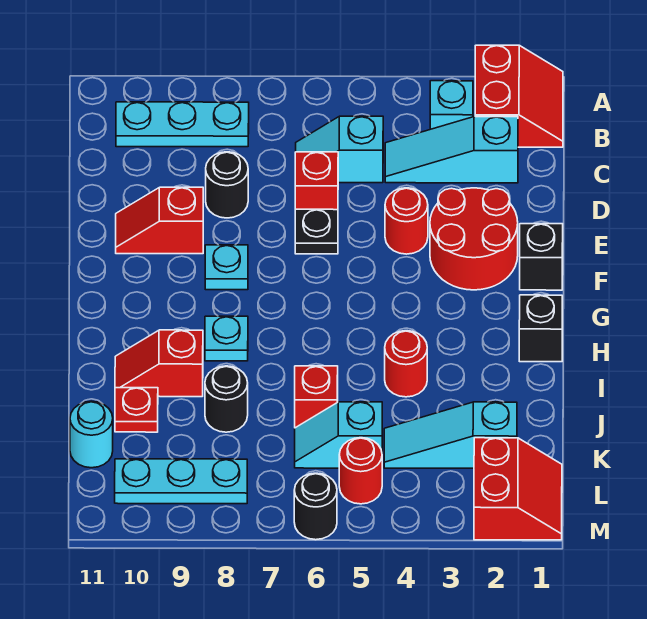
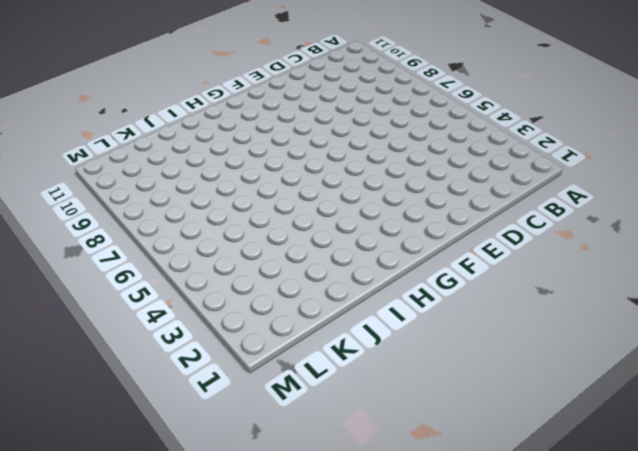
none -> red slope A1:B2 level 1 top 2
none -> cyan brick B3 level 1
none -> cyan plate B8:B10 level 1

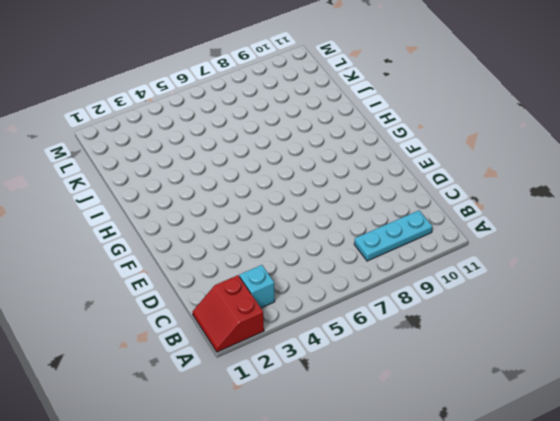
none -> cyan slope C2:C4 level 1 top 2
none -> cyan slope C5:C6 level 1 top 5
none -> red brick D6 level 1

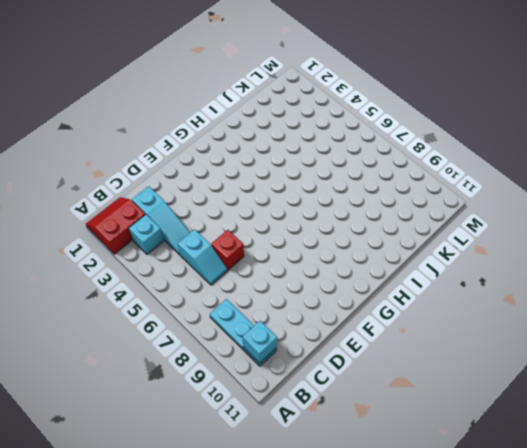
cyan brick B10 level 2 -> none
none -> black round brick D8 level 1
none -> red round brick E2:F3 level 1
none -> red round brick E4 level 1

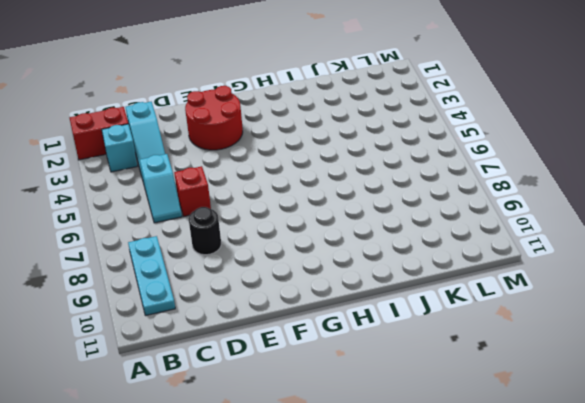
none -> red round brick E4 level 1
none -> black plate E6 level 1
none -> red slope E9:E10 level 1 top 9

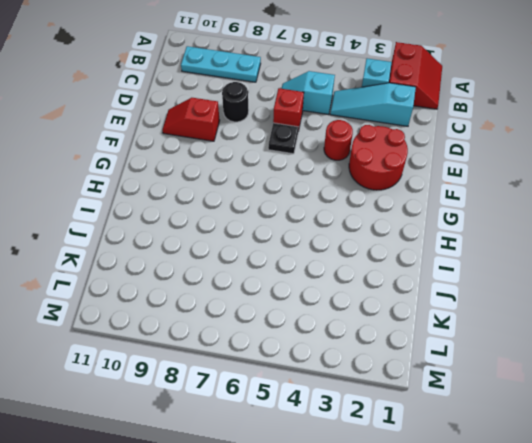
none -> black brick F1 level 1
none -> cyan plate F8 level 1
none -> black brick H1 level 1

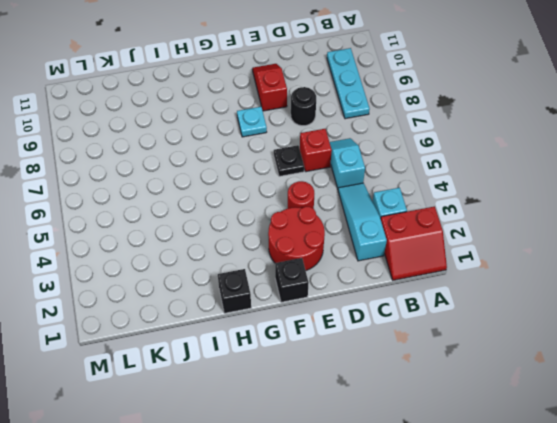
none -> cyan plate H8 level 1
none -> red round brick I4 level 1
none -> red slope I9:I10 level 1 top 9

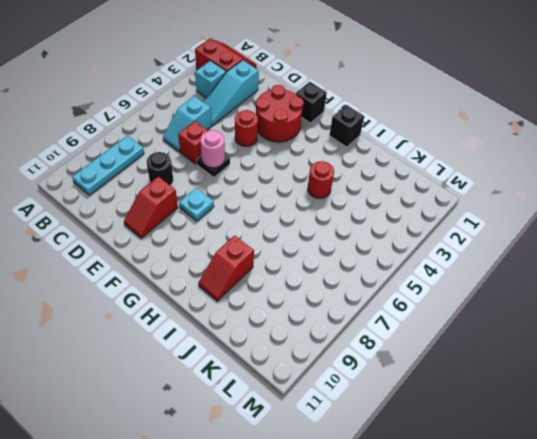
pink round brick E6 level 2 -> none
none -> cyan plate H8 level 1
none -> red brick J6 level 1
none -> black round brick J8 level 1

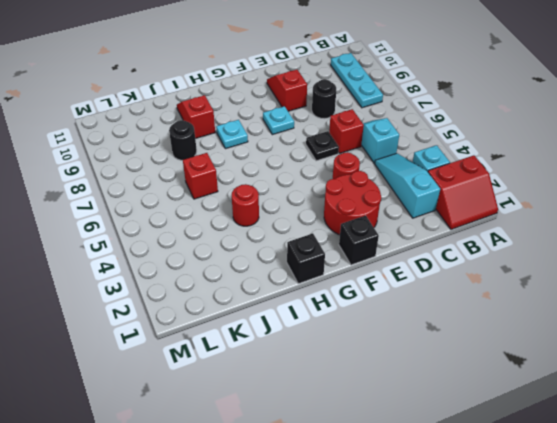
none -> red plate J10 level 1
none -> cyan slope K2:K4 level 1 top 2
none -> cyan slope K5:K6 level 1 top 5

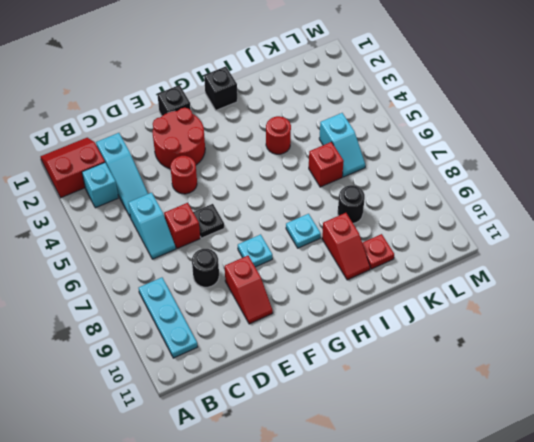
none -> cyan slope K2:K4 level 1 top 2
none -> cyan round brick K11 level 1
none -> red slope L1:M2 level 1 top 2

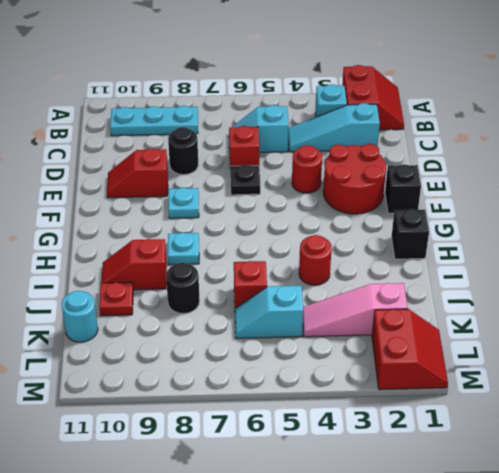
pink slope K2:K4 level 1 top 2 -> cyan slope K2:K4 level 1 top 2
none -> red round brick L5 level 1
none -> cyan plate L8:L10 level 1
none -> black round brick M6 level 1

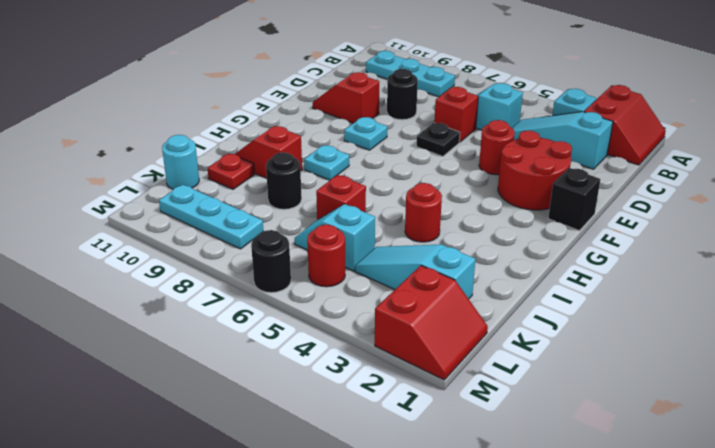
none -> black brick H1 level 1

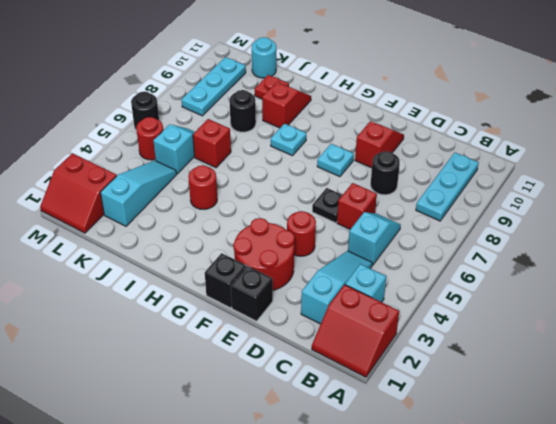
black brick E1 level 1 -> black brick H1 level 1

